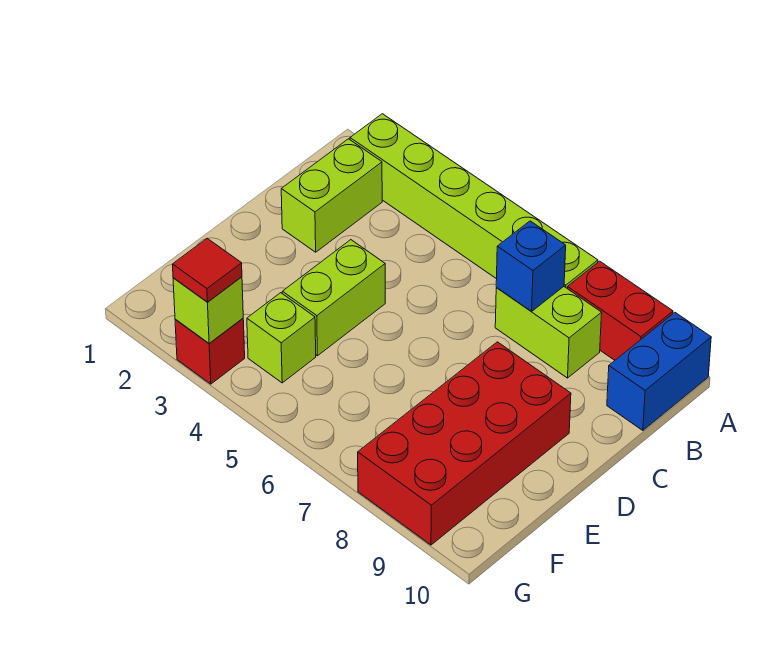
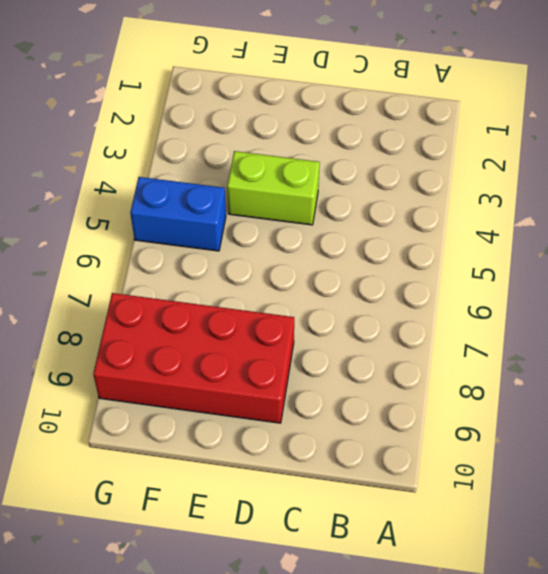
blue brick F5:G5 level 1 -> blue brick A10:B10 level 1
none -> lime brick A2:A7 level 1
none -> red brick A8:A9 level 1
none -> lime brick B2:C2 level 1

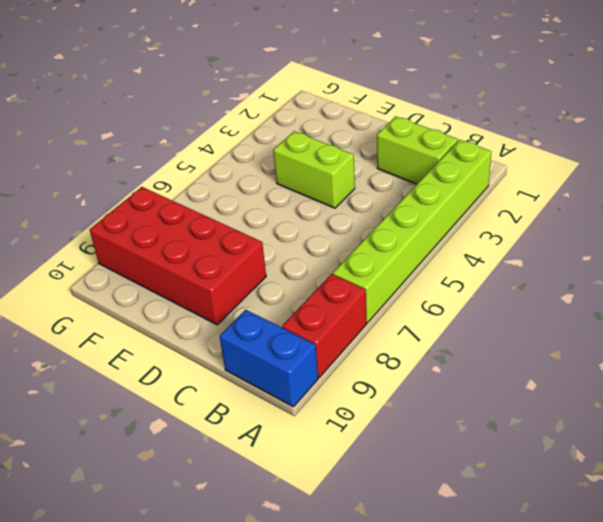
none -> lime brick B7:B8 level 1
none -> lime brick F4 level 1
none -> red brick G3 level 1

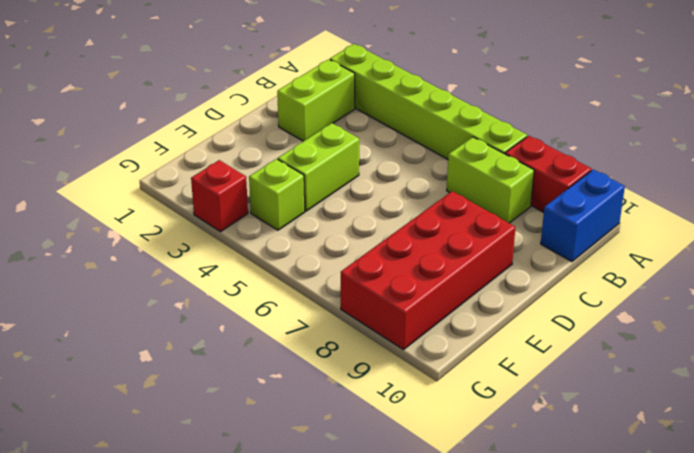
none -> blue brick B7 level 2
none -> lime brick G3 level 2
none -> red tile G3 level 3

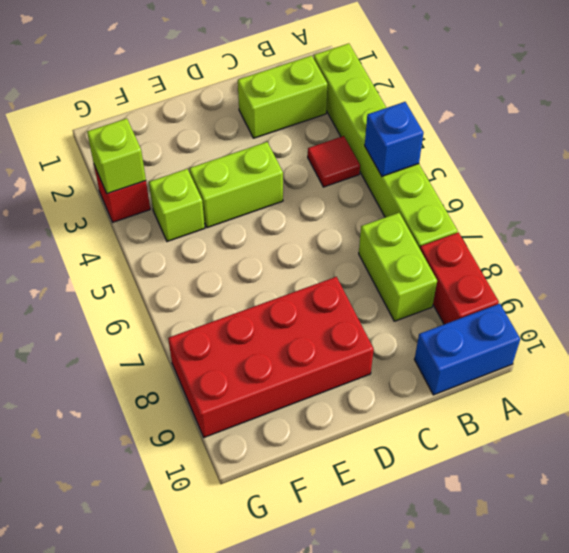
blue brick A5 level 2 -> blue brick B7 level 2
red tile B4 level 1 -> red tile G3 level 3

